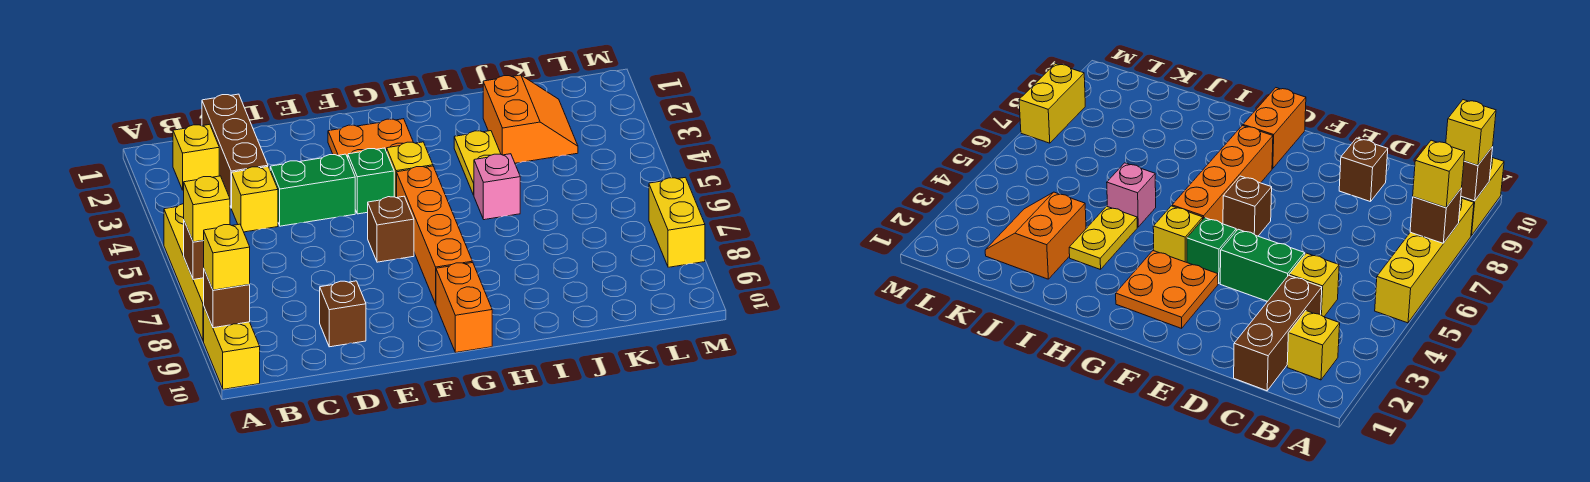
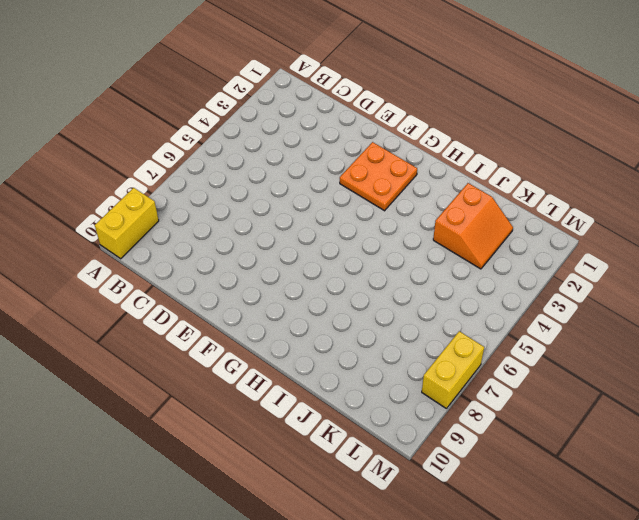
none -> yellow brick A5:A8 level 1
none -> yellow brick B2 level 1
none -> brown brick C1:C3 level 1

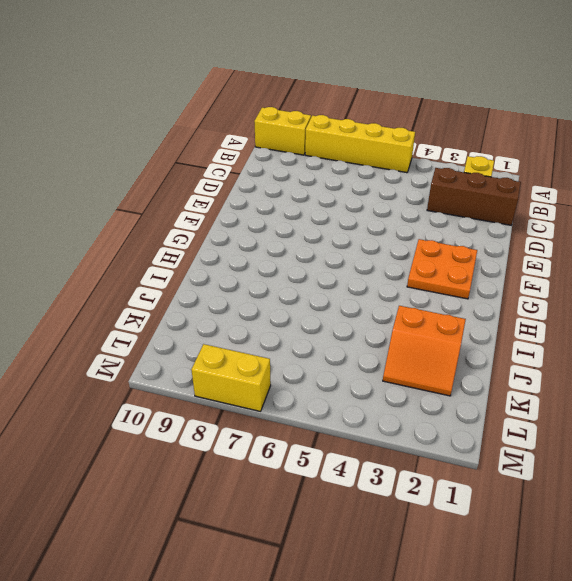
none -> yellow brick C4 level 1
none -> green brick D4:E4 level 1
none -> brown brick D9 level 1

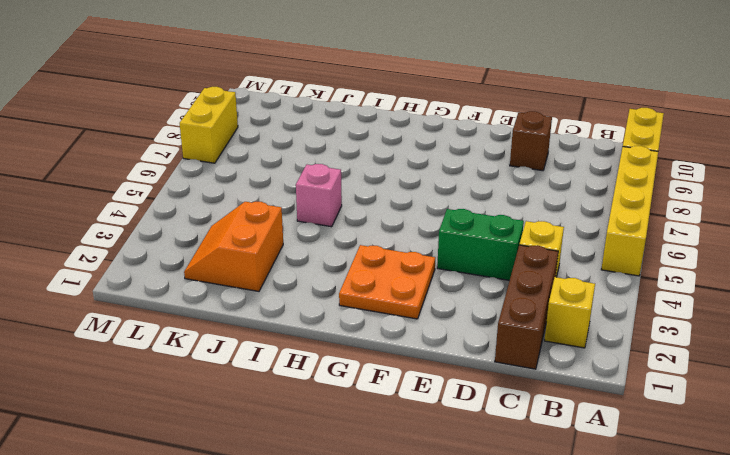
none -> green brick F4 level 1
none -> brown brick F6 level 1
none -> yellow brick G4 level 1

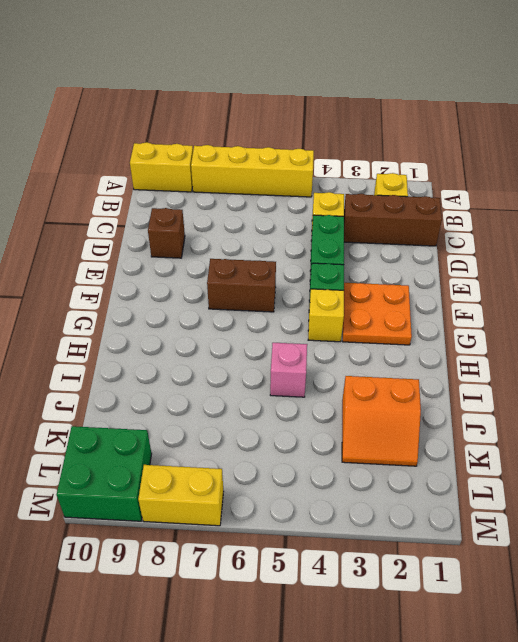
brown brick F6:F7 level 1 -> brown brick F6 level 1
green brick L9:M10 level 1 -> none
none -> orange brick G5:G8 level 1
none -> orange brick G9:G10 level 1
none -> yellow plate I3:I4 level 1

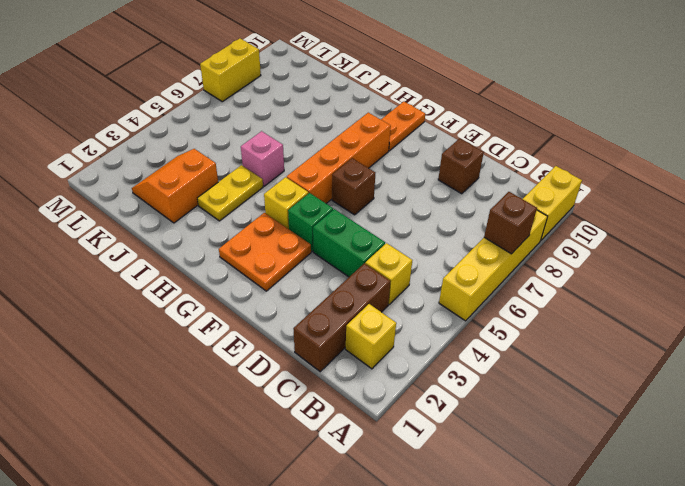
orange plate G9:G10 level 1 -> orange brick G9:G10 level 1
none -> brown brick A9 level 2
none -> yellow brick A7 level 3
none -> yellow brick A9 level 3

